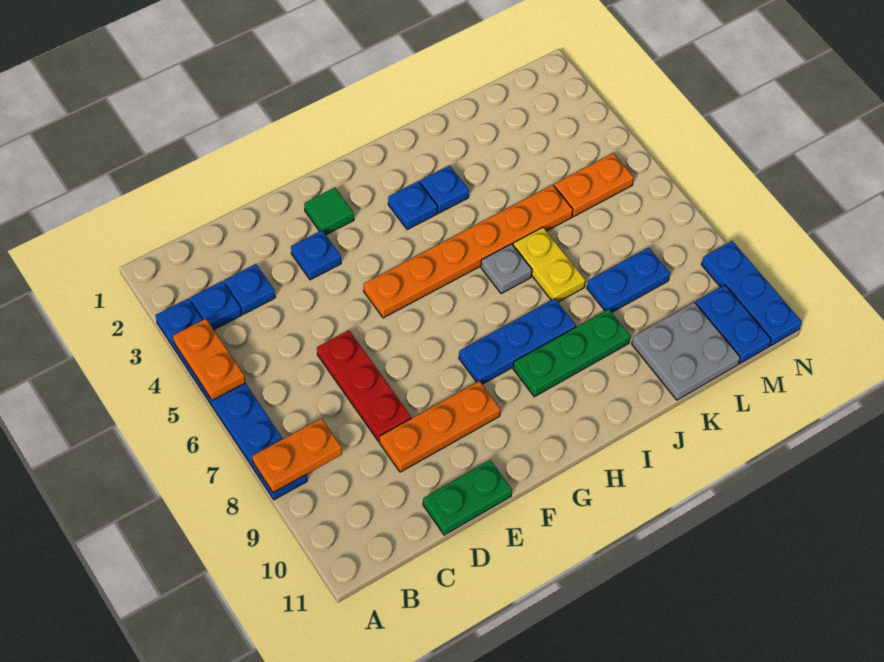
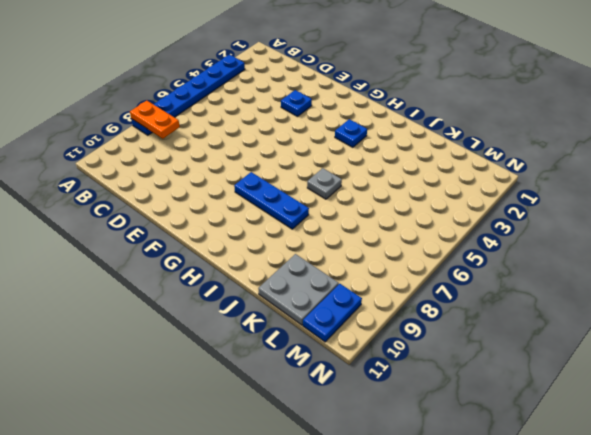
none -> blue plate B3 level 1
none -> blue plate C3 level 1
none -> red plate D6:D8 level 1

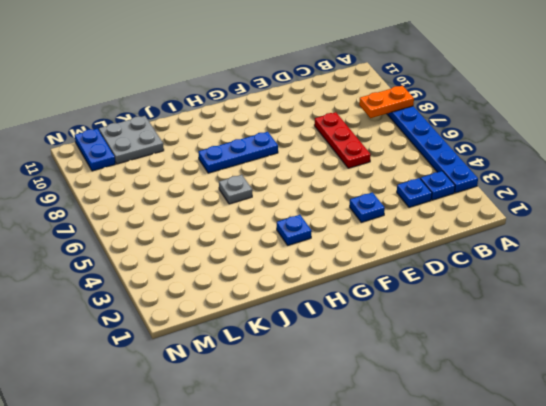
none -> orange plate D9:F9 level 1
none -> green plate D11:E11 level 1
none -> green tile F2 level 1

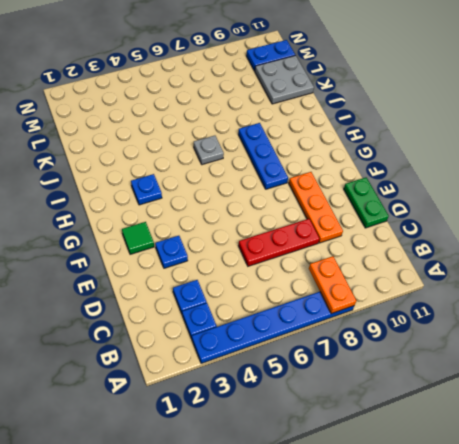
none -> orange plate F5:K5 level 1
none -> green plate H9:J9 level 1
none -> blue plate I3 level 1

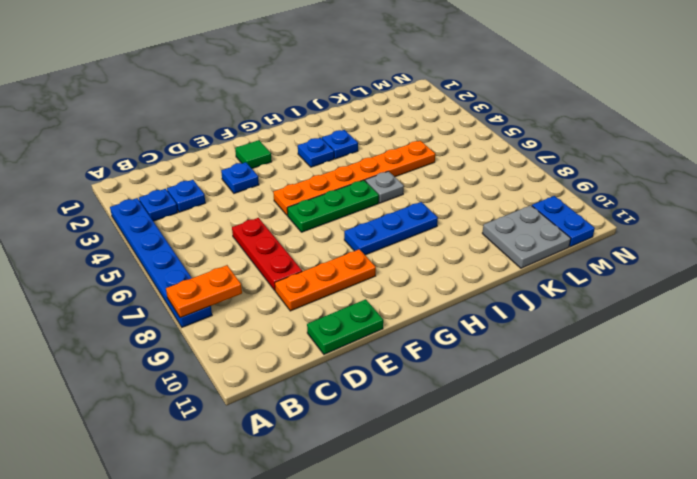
green plate F6:H6 level 1 -> green plate H9:J9 level 1
none -> yellow plate J6:J7 level 1
none -> blue plate K8:L8 level 1
none -> orange plate L5:M5 level 1

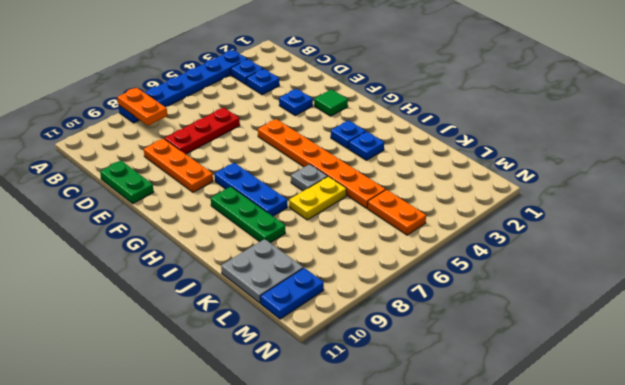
none -> blue plate K8:L8 level 1
none -> blue plate N9:N11 level 1
none -> orange plate A4:A5 level 2

